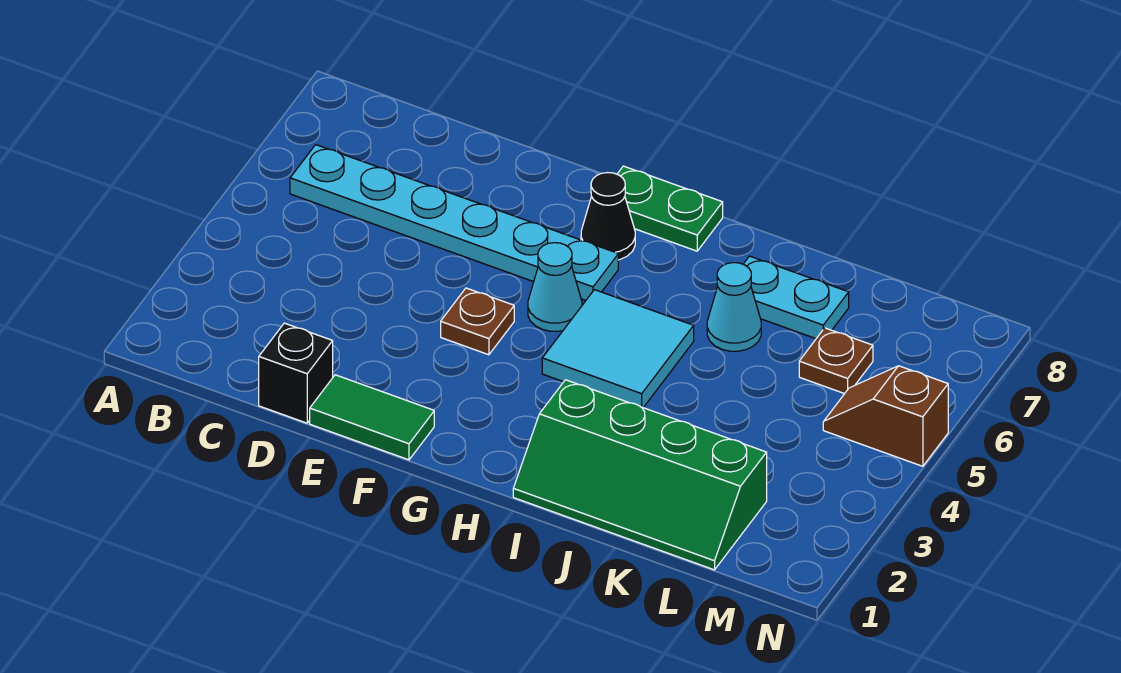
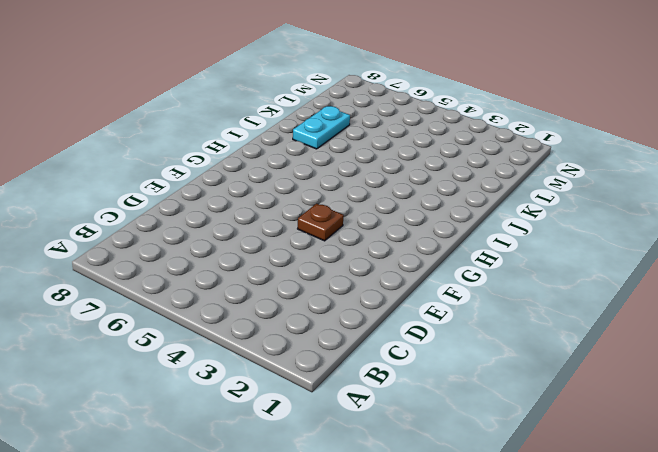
none -> cyan plate B6:G6 level 1
none -> black brick D1 level 1
none -> green tile E1:F1 level 1

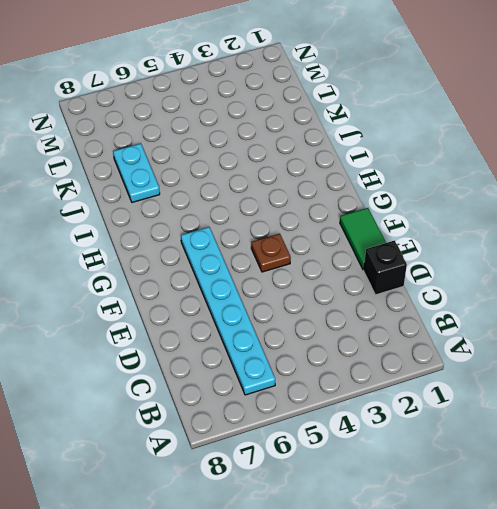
none -> cyan cone G5 level 1
none -> black cone G7 level 1
none -> green plate G8:H8 level 1

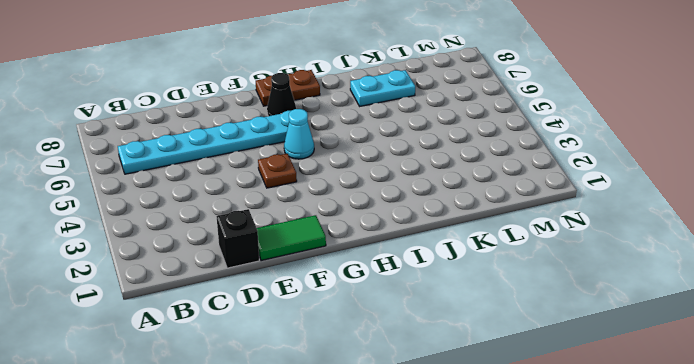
brown plate G8:H8 level 1 -> green plate G8:H8 level 1
none -> cyan tile H4:I5 level 1
none -> green slope I1:L2 level 1 top 2
none -> cyan cone J6 level 1

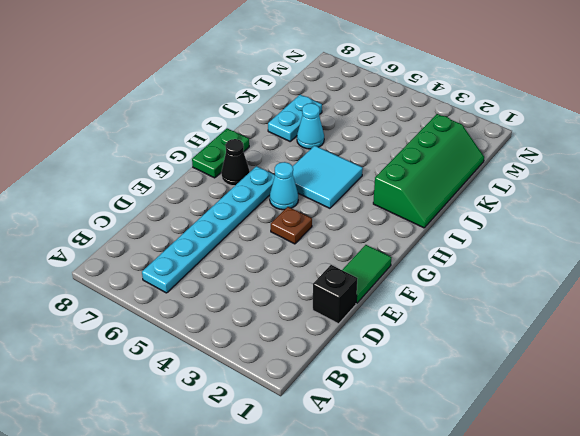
none -> brown plate L6 level 1
none -> brown slope M5:N5 level 1 top N

